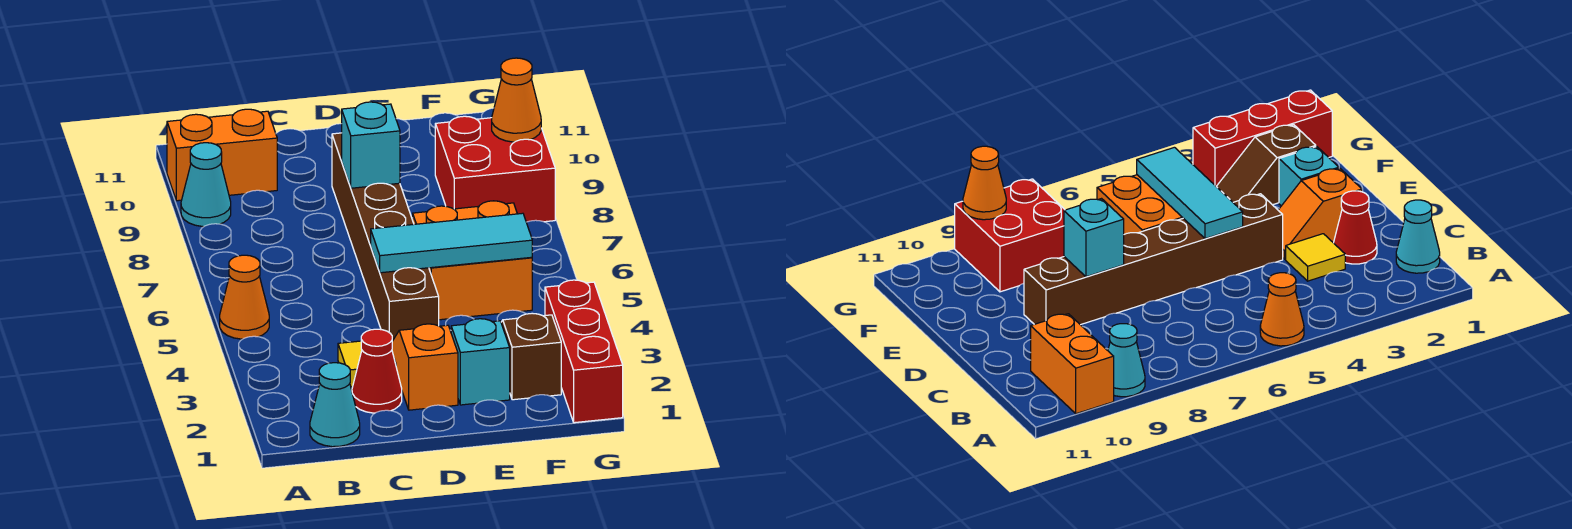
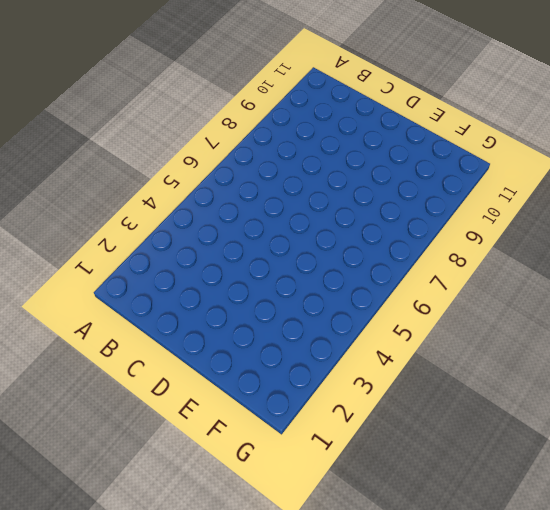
none -> orange cone A5 level 1
none -> cyan cone A9 level 1
none -> orange brick A10:B10 level 1

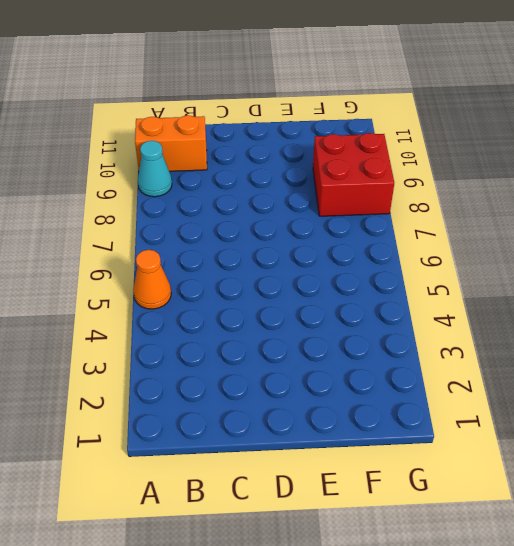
none -> cyan cone B1 level 1
none -> red cone C2 level 1
none -> yellow tile C3 level 1

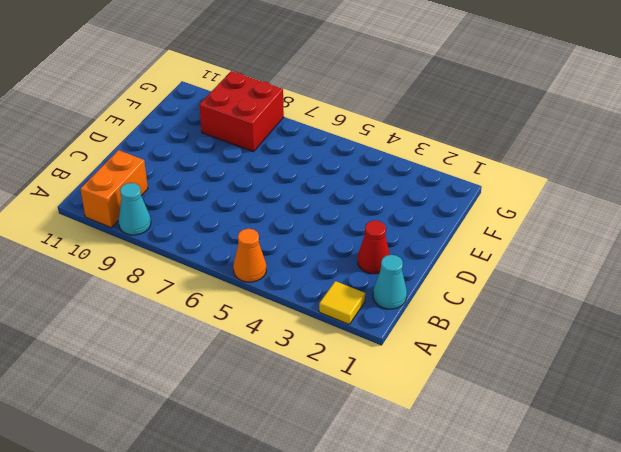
yellow tile A2 level 1 -> yellow tile C3 level 1
none -> orange slope D2:D3 level 1 top 2
none -> brown brick D4:D9 level 1
none -> cyan brick E2 level 1

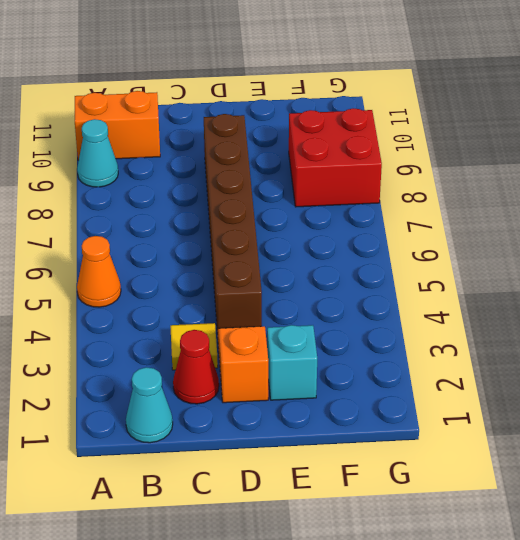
none -> orange brick E5:F6 level 1
none -> brown slope F2:F3 level 1 top 2
none -> red brick G1:G3 level 1

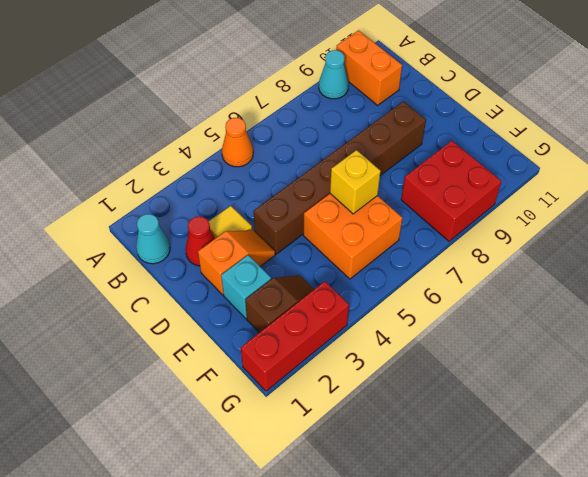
yellow brick E6 level 2 -> none
none -> cyan tile D5:F5 level 2
none -> cyan brick D8 level 2
none -> orange cone G9 level 2

